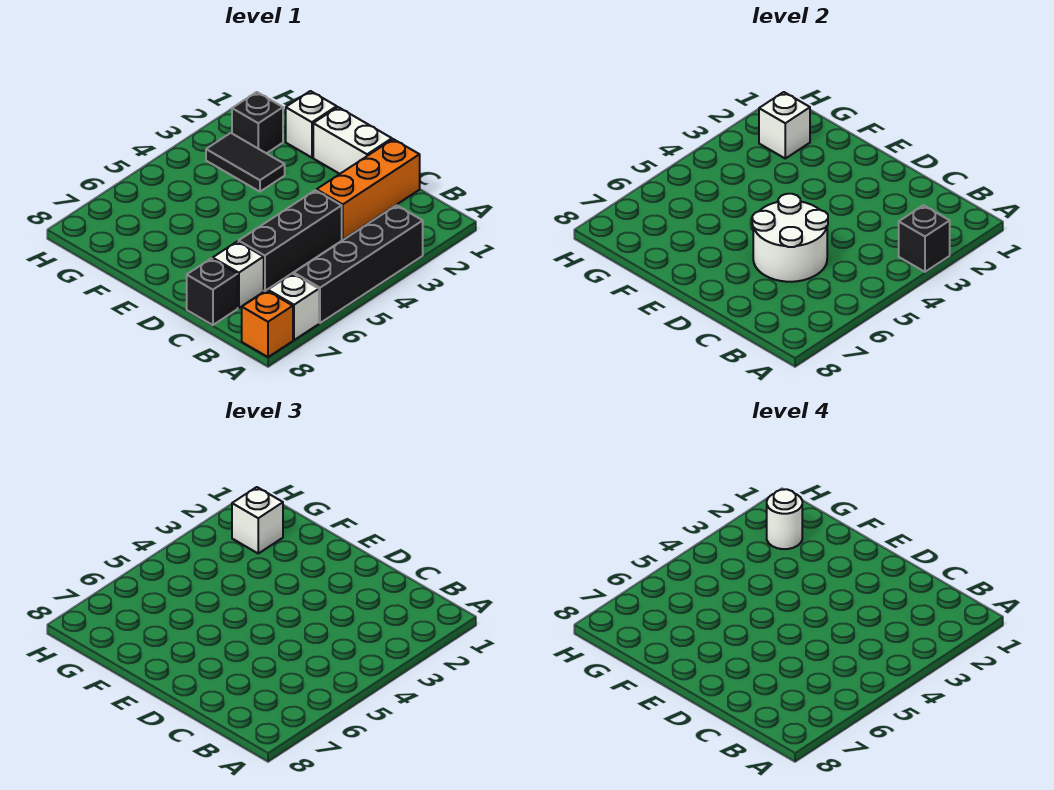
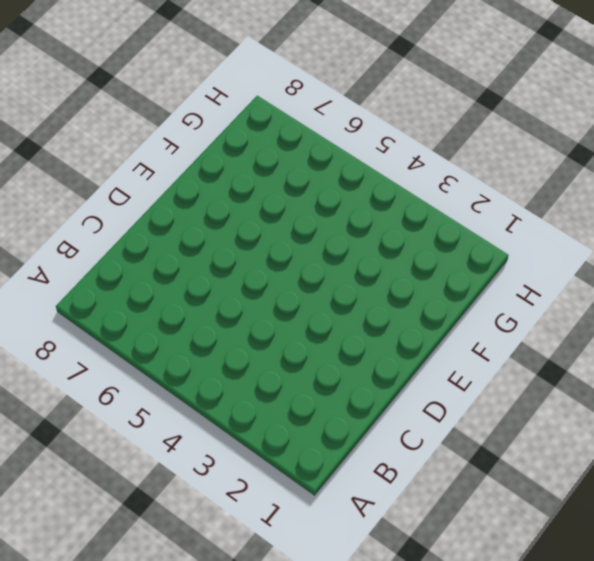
none -> black brick A3:A6 level 1
none -> white brick A7 level 1
none -> orange brick A8 level 1

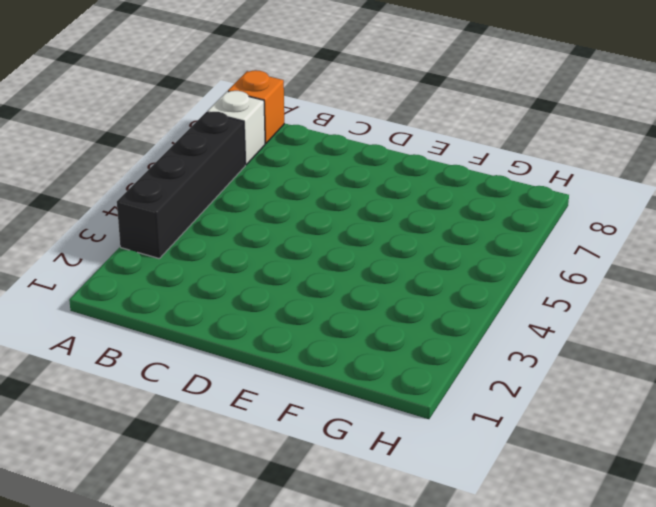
none -> orange brick C1:C3 level 1
none -> black brick C4:C6 level 1
none -> white brick C7 level 1

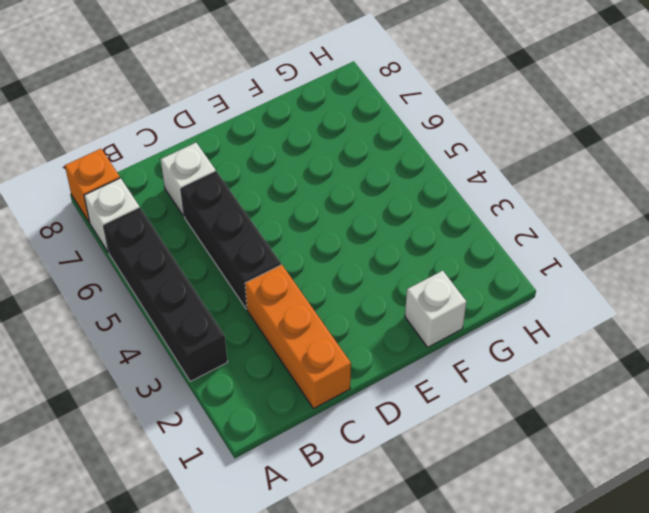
none -> black brick C8 level 1
none -> white brick D1:E1 level 1
none -> black tile F3:G3 level 1

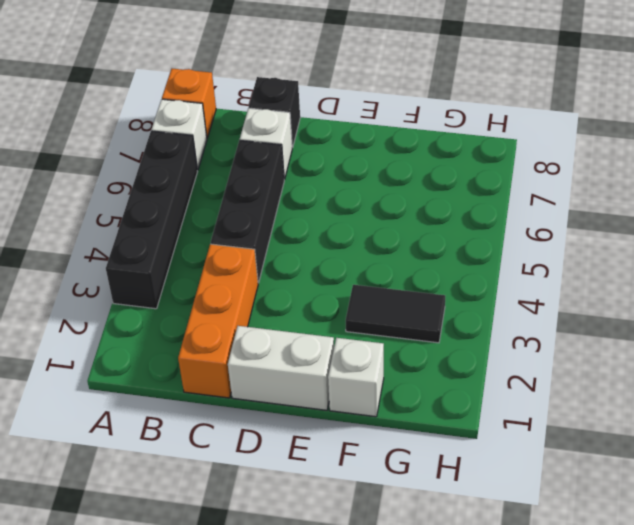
none -> black brick G2 level 1
none -> black brick A3 level 2
none -> white round brick C5:D6 level 2

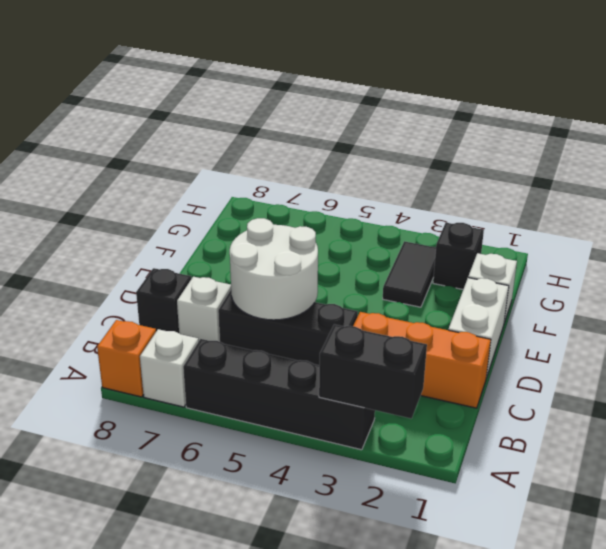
black brick A2:A3 level 2 -> black brick A3 level 2
none -> white brick G2 level 2
none -> white brick G2 level 3
none -> white round brick G2 level 4

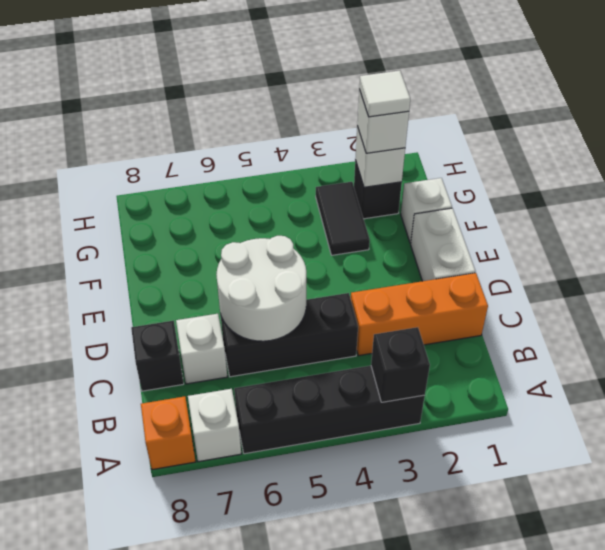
white tile G2 level 4 -> white round brick G2 level 4

